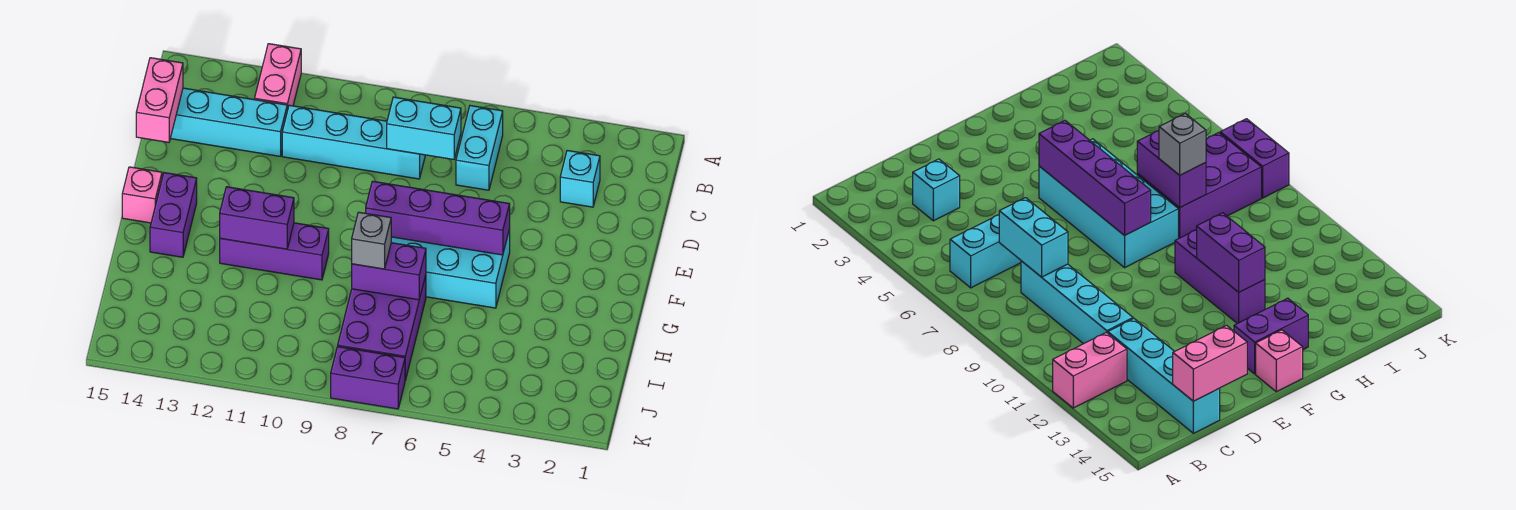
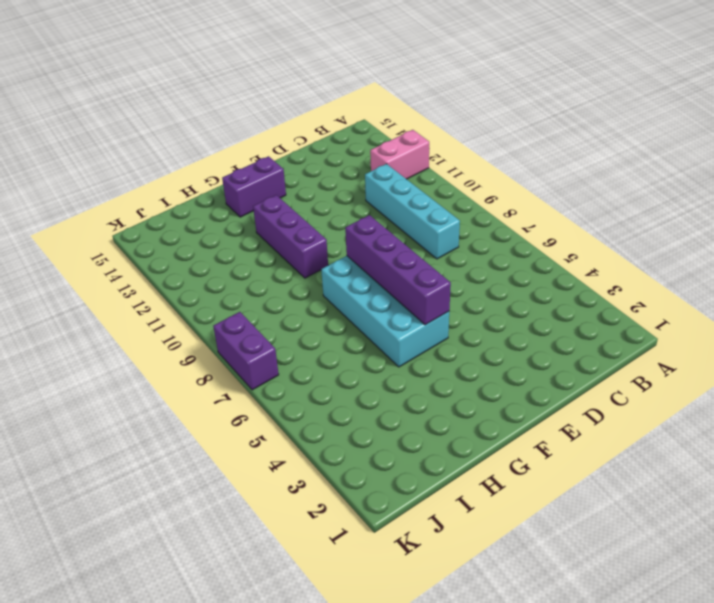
none -> cyan brick B6:C6 level 1
none -> cyan brick C3 level 1
none -> cyan brick C12:C15 level 1

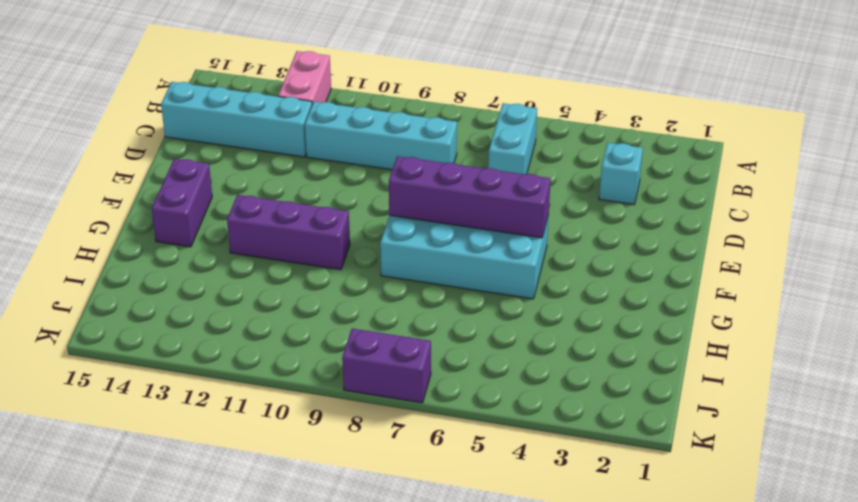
none -> pink brick F15 level 1
none -> purple brick H7:J8 level 1
none -> cyan brick C7:C8 level 2

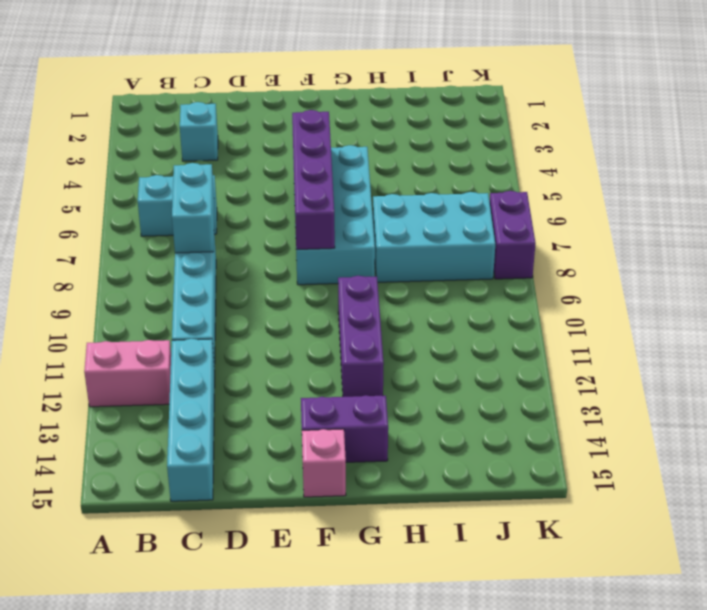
cyan brick H7:J8 level 1 -> purple brick H7:J8 level 1
none -> pink brick C15:D15 level 2
none -> purple brick G11:G12 level 2
none -> purple brick H7:H8 level 2

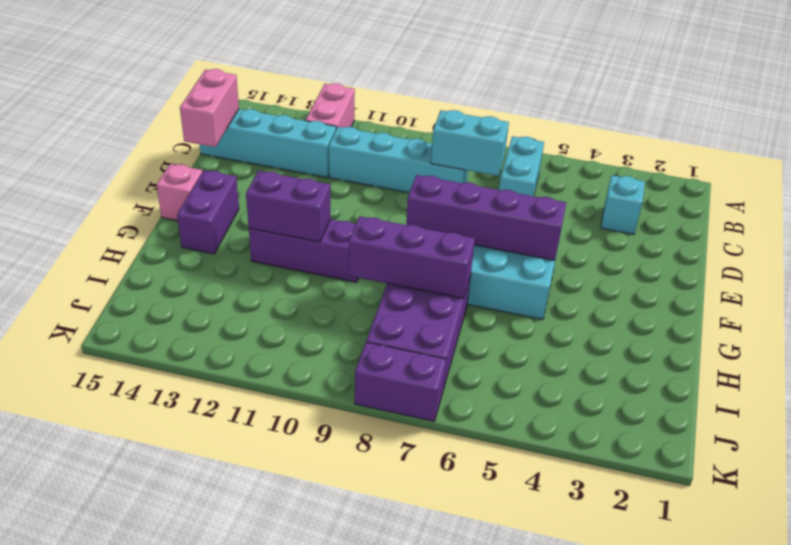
purple brick H7:H9 level 2 -> purple brick H7:H8 level 2
none -> grey brick H8 level 3

